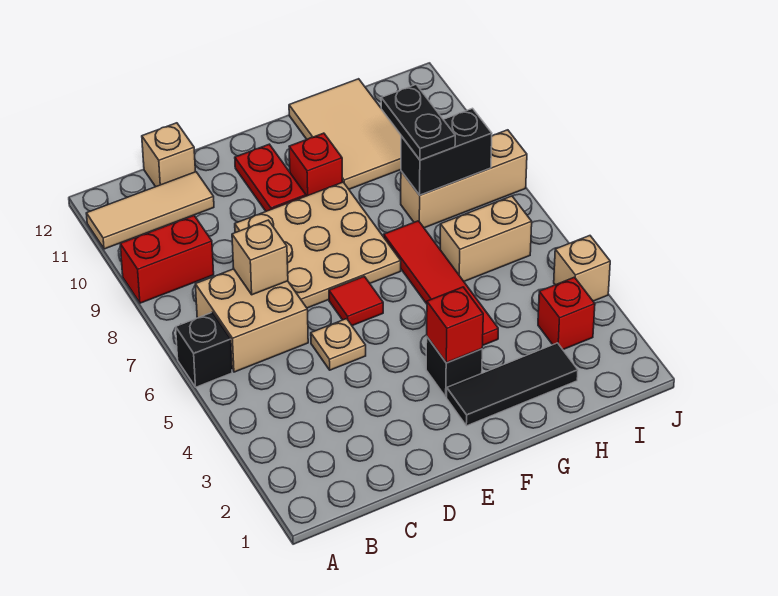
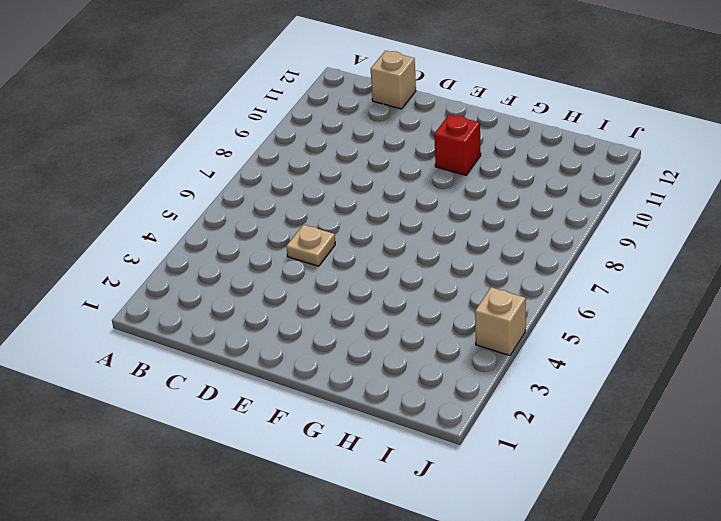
none -> black brick A6 level 1
none -> red brick A9:B9 level 1
none -> tan tile A11:C11 level 1

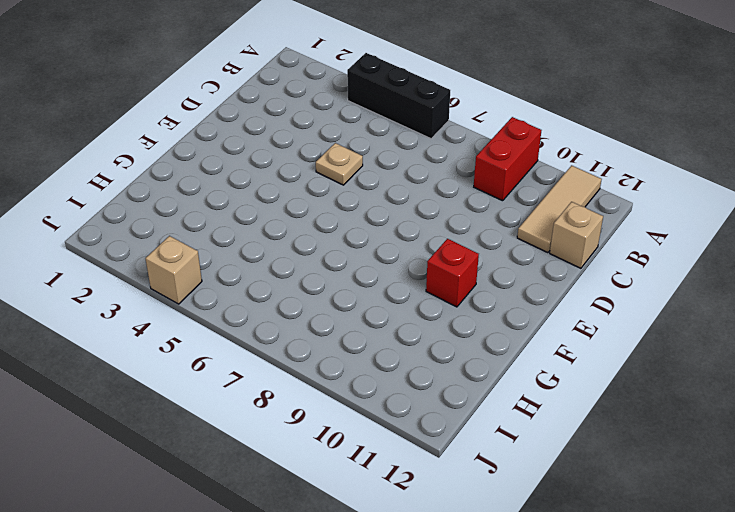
black brick A4:A6 level 1 -> black brick A6 level 1
none -> tan brick B6:C7 level 1
none -> tan plate D7:F9 level 1
none -> red tile E6 level 1

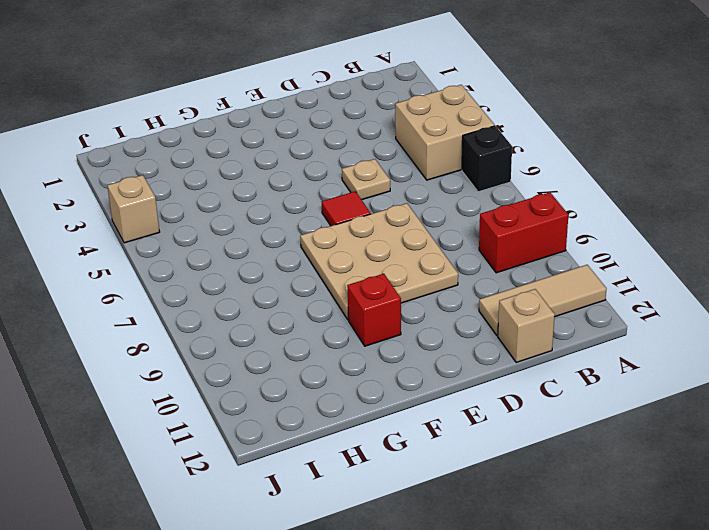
tan brick A4:B5 level 1 -> tan brick B6:C7 level 1
none -> red plate E10:E11 level 1
none -> black tile F2:H2 level 1
none -> black brick F3 level 1

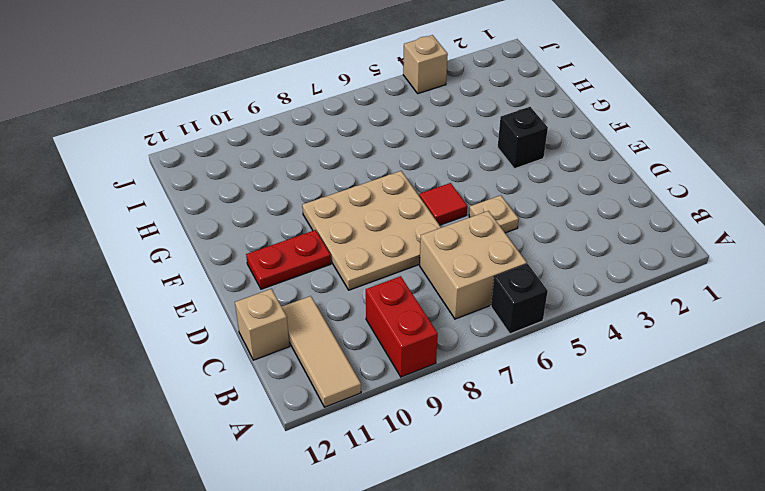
none -> black tile F2:H2 level 1
none -> red brick F10 level 1
none -> red tile G4:G7 level 1

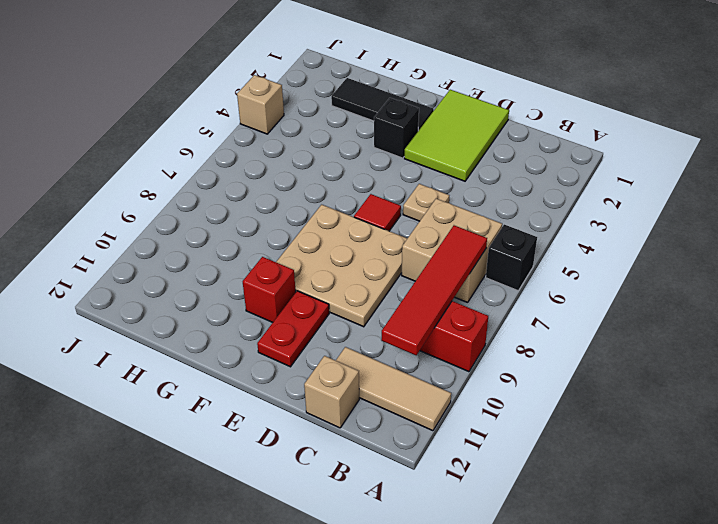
red tile B7:B10 level 2 -> red tile G4:G7 level 1
lime tile D1:E3 level 1 -> none
none -> tan tile G10:H12 level 1
none -> tan brick H6:I6 level 1
none -> tan brick H8:J8 level 1

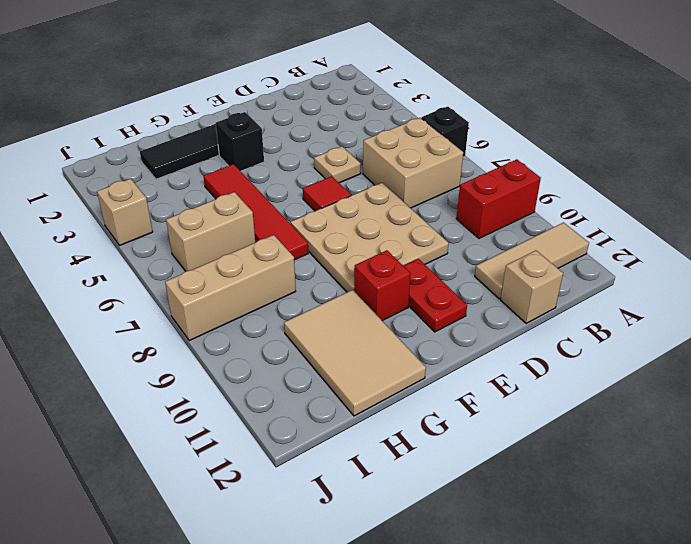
none -> red brick I3 level 1
none -> tan brick C7 level 2
none -> red brick F3 level 2

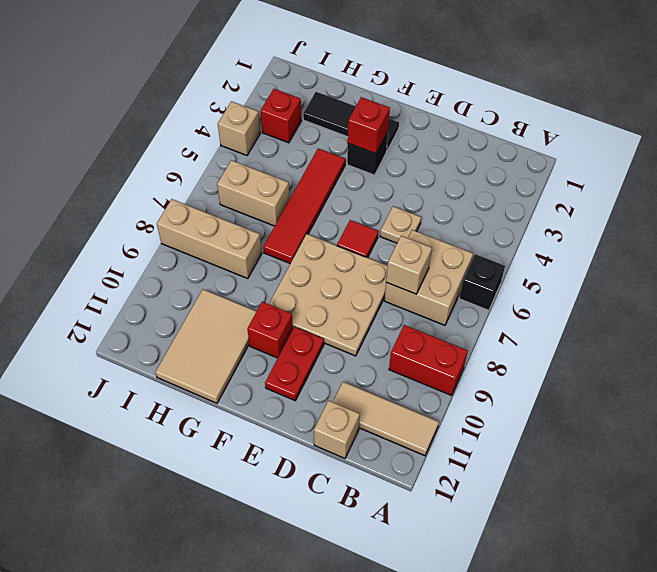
none -> black brick H8:I8 level 2
none -> black plate H8:H9 level 3

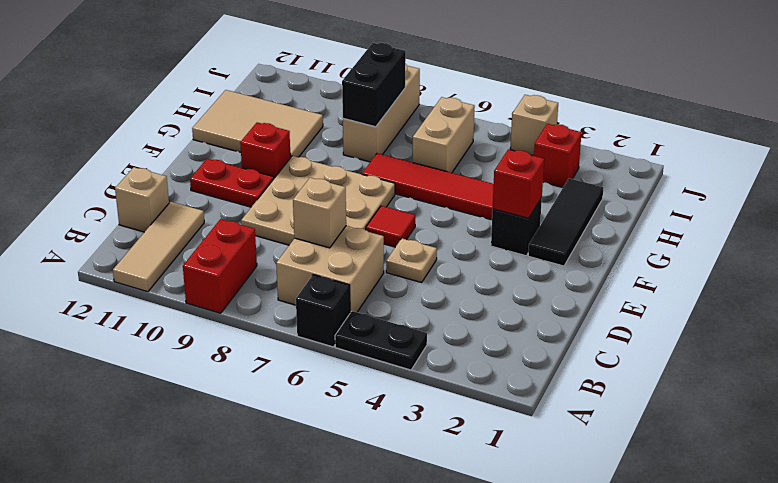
black plate A4:A5 level 1 -> black plate H8:H9 level 3

